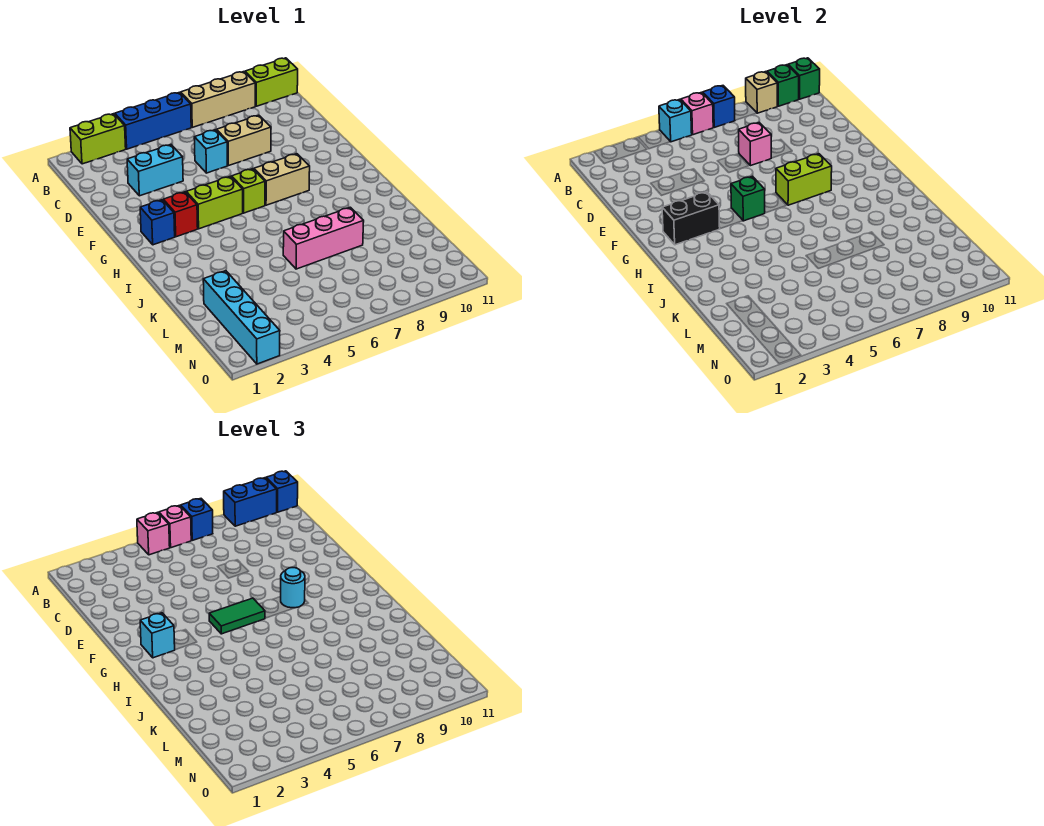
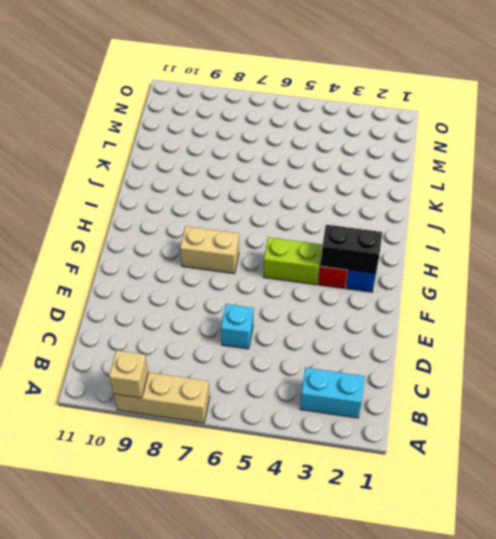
cyan brick B2:B3 level 1 -> cyan brick D3:D4 level 1
none -> lime brick A2:A3 level 1
none -> blue brick A4:A6 level 1
none -> lime brick A10:A11 level 1
none -> tan brick D7:D8 level 1

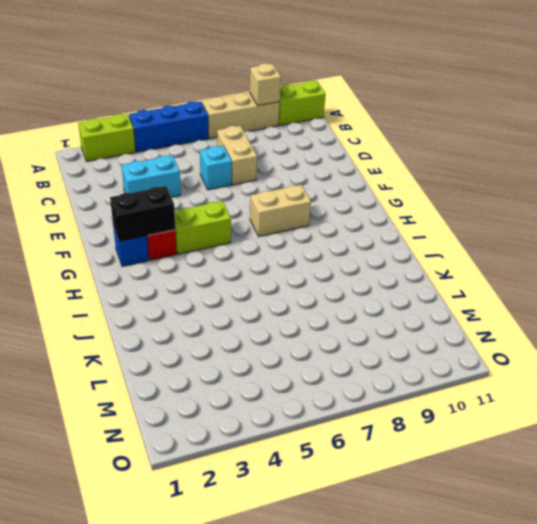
tan brick C7:D7 level 1 -> tan brick D7:D8 level 1
none -> lime brick G6 level 1
none -> pink brick K6:K8 level 1
none -> cyan brick L2:O2 level 1
none -> cyan brick A5 level 2

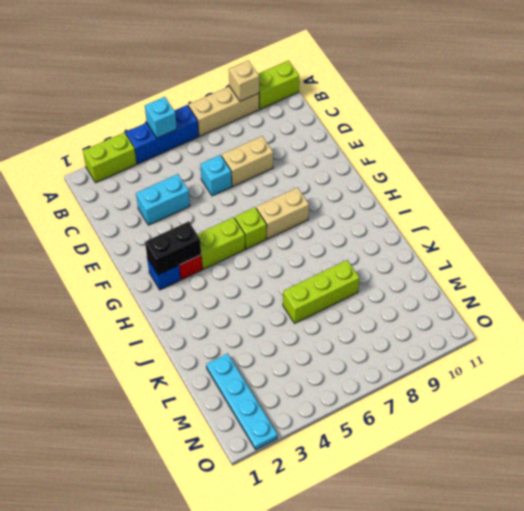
lime brick K6:K8 level 1 -> pink brick K6:K8 level 1
cyan plate L2:O2 level 1 -> cyan brick L2:O2 level 1
none -> pink brick A6 level 2
none -> blue brick A7 level 2
none -> green brick A10 level 2
none -> green brick A11 level 2

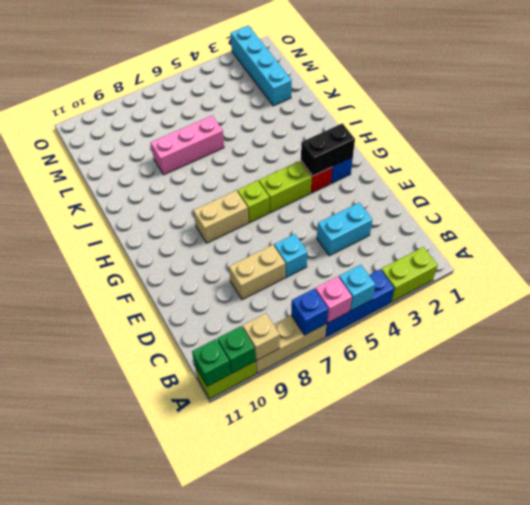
none -> pink brick D7 level 2
none -> green brick G5 level 2
none -> lime brick G7:G8 level 2
none -> pink brick A5 level 3

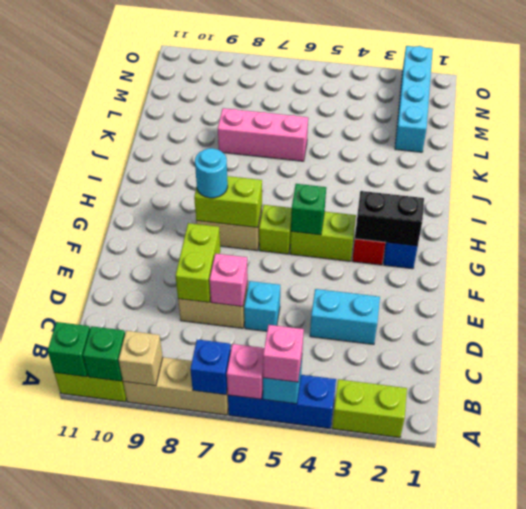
lime brick D8:E8 level 2 -> none
none -> pink brick A6 level 3
none -> blue brick A7 level 3
none -> blue brick A9:A10 level 3
none -> blue brick A11 level 3

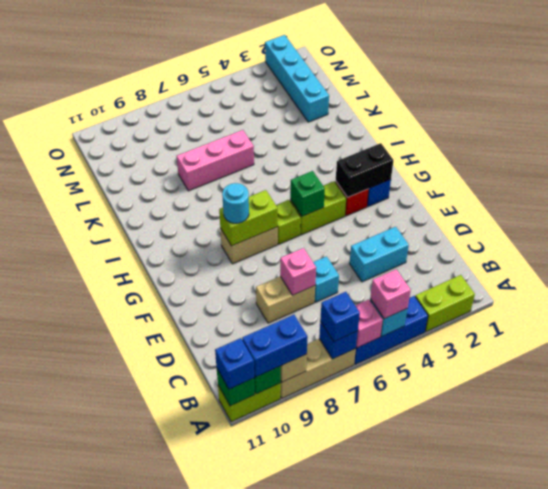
none -> pink brick A6 level 3
none -> cyan brick G2 level 3
none -> green tile G5:G6 level 3

